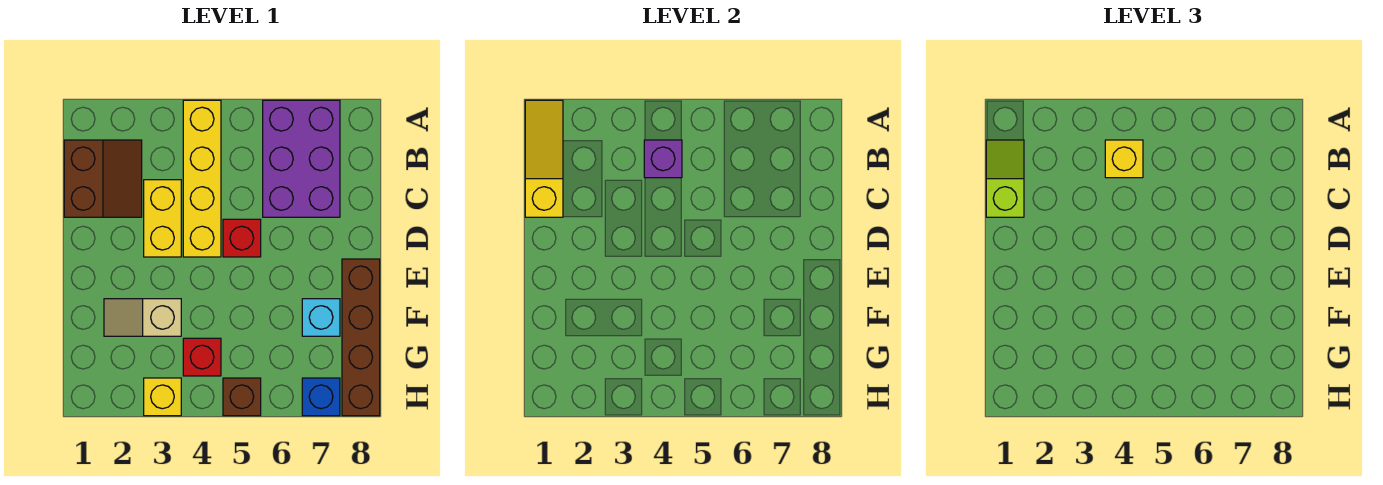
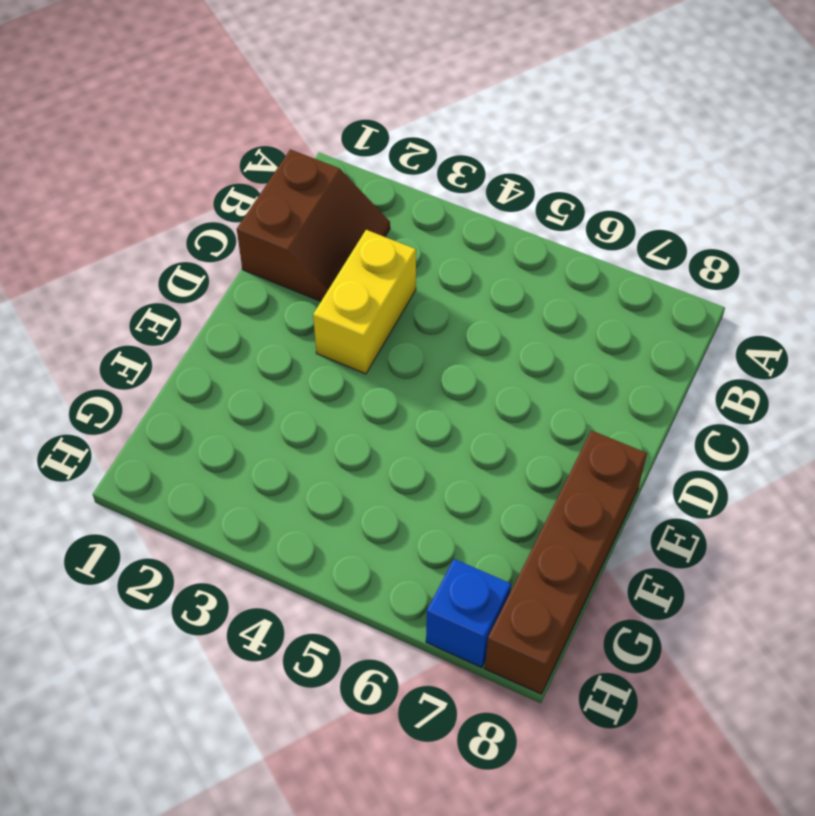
none -> yellow brick A4:D4 level 1
none -> purple brick A6:C7 level 1
none -> red brick D5 level 1

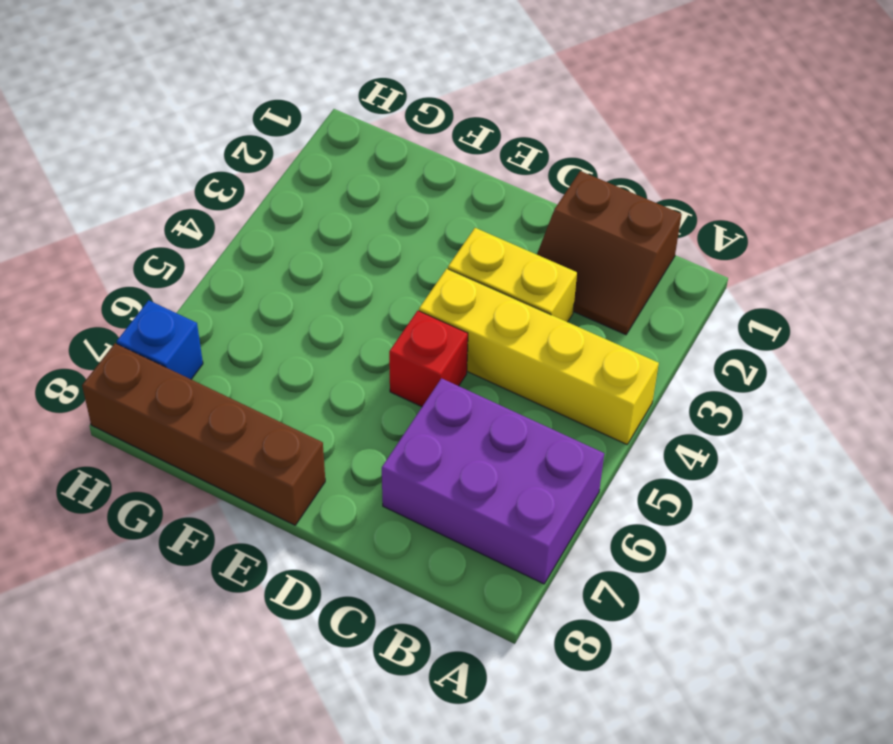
none -> tan slope F2:F3 level 1 top 3
none -> cyan brick F7 level 1
none -> red brick G4 level 1

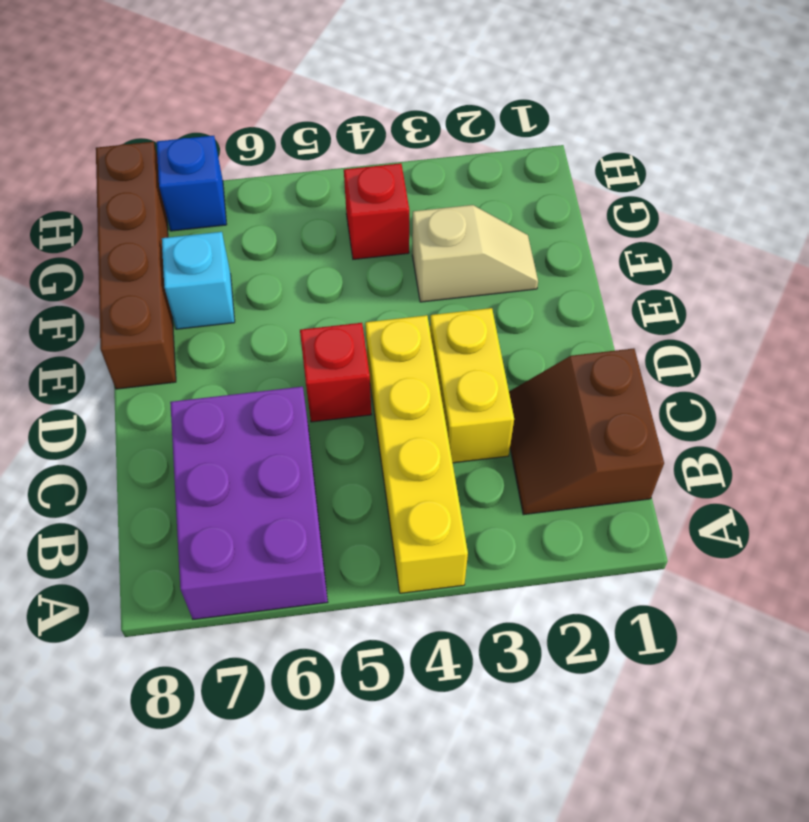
none -> yellow brick H3 level 1
none -> brown brick H5 level 1
none -> yellow slope A1:C1 level 2 top C

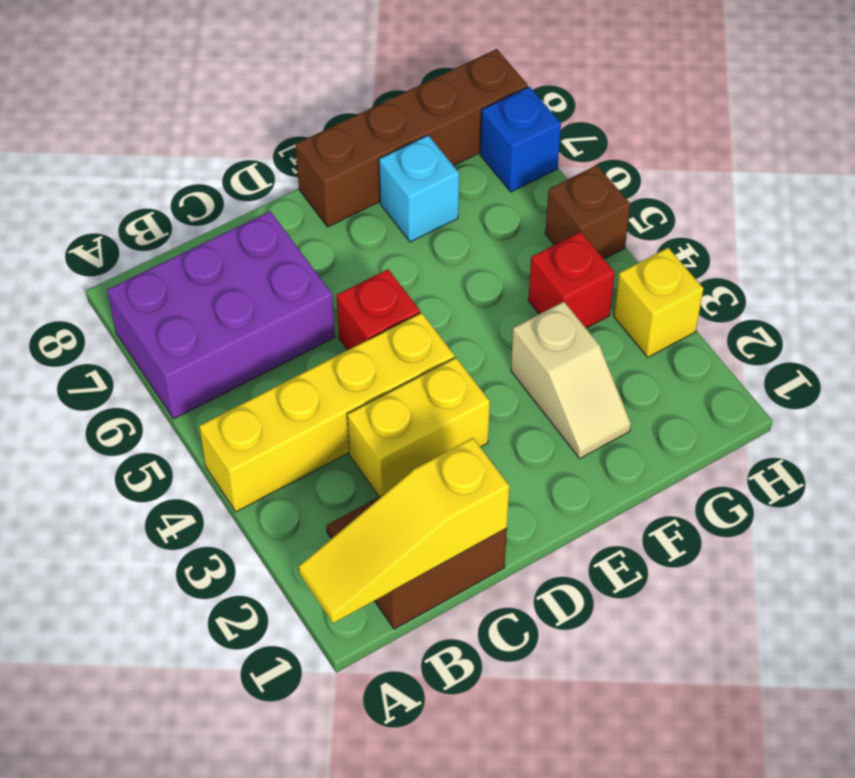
none -> purple brick B4 level 2
none -> lime slope B1:C1 level 3 top C
none -> yellow brick B4 level 3

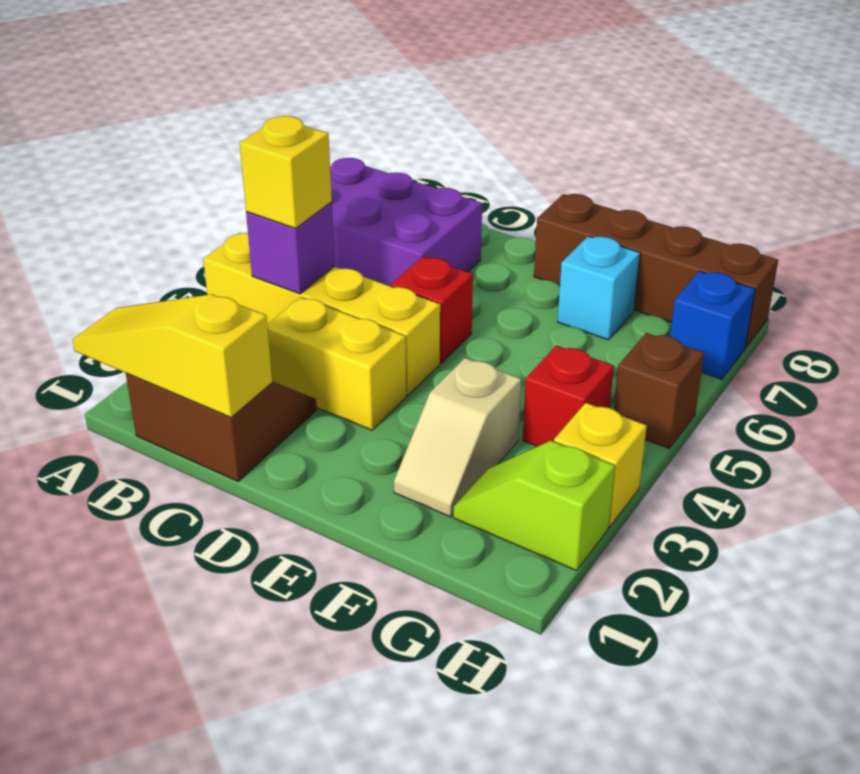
lime slope G2:H2 level 1 top H -> lime slope B1:C1 level 3 top C

